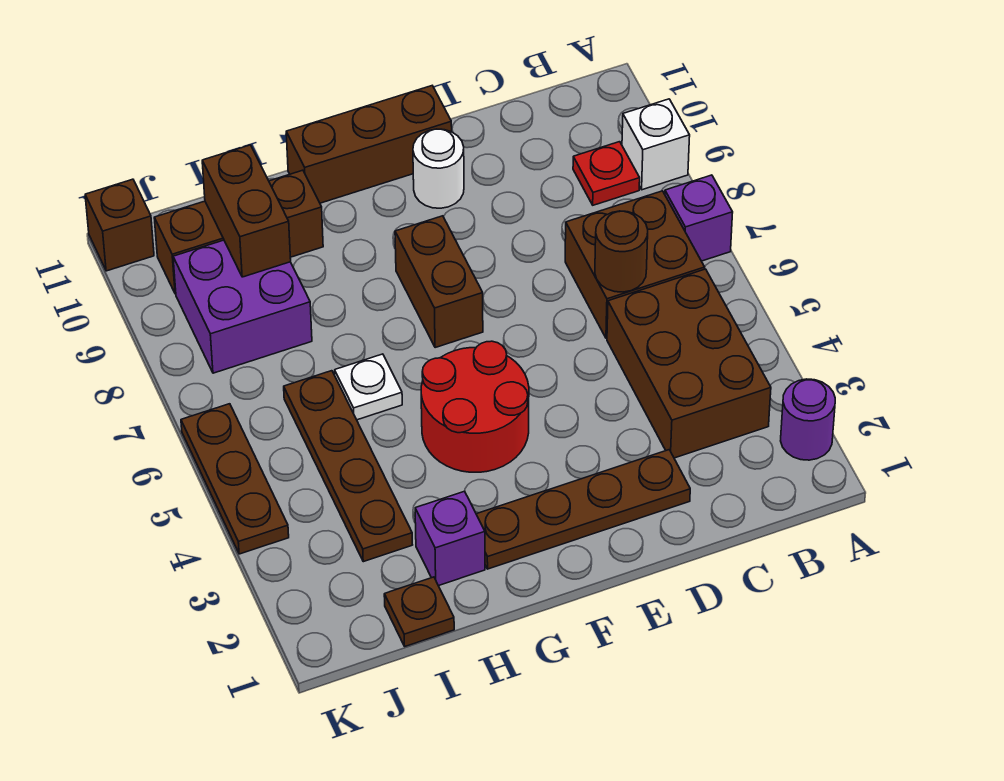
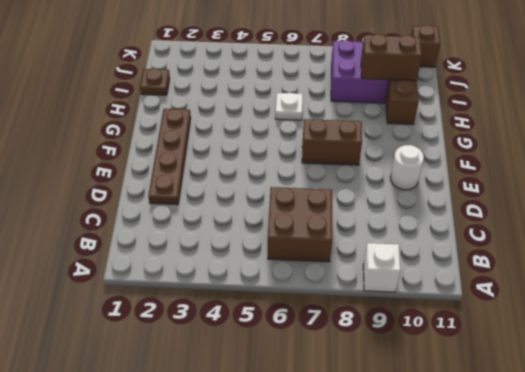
none -> purple round brick A2 level 1
none -> purple brick A7 level 1
none -> brown brick B3:C5 level 1

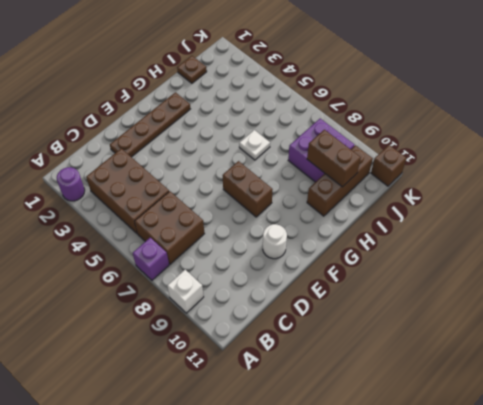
none -> red plate B9 level 1
none -> brown brick E11:G11 level 1
none -> red round brick F4:G5 level 1

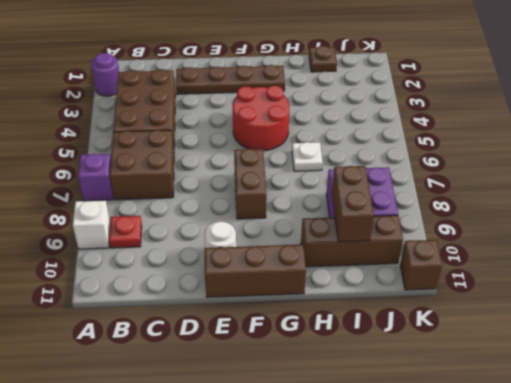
none -> purple brick H2 level 1
none -> brown plate I3:I6 level 1
none -> brown plate K4:K6 level 1

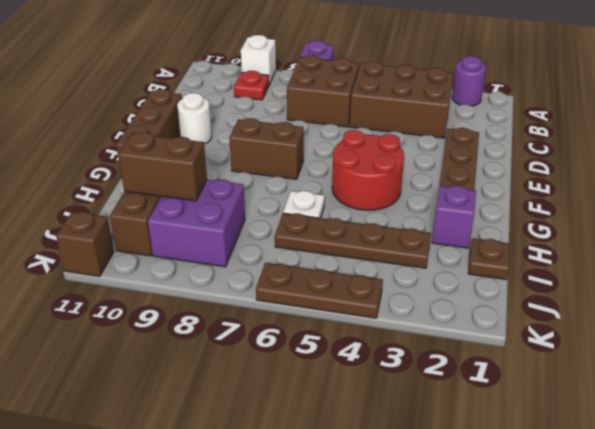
none -> brown round brick C6 level 2

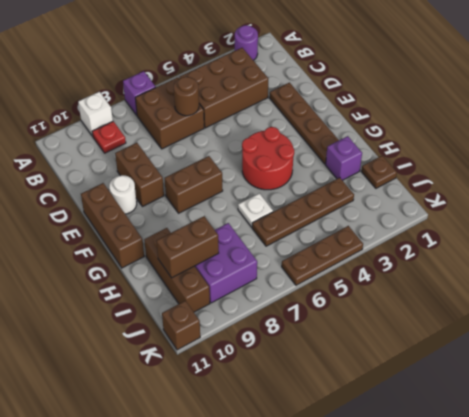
brown brick D9:E9 level 1 -> none

